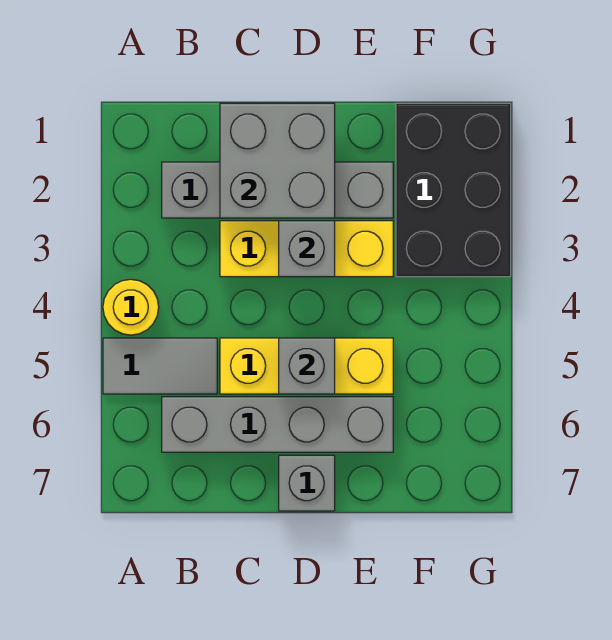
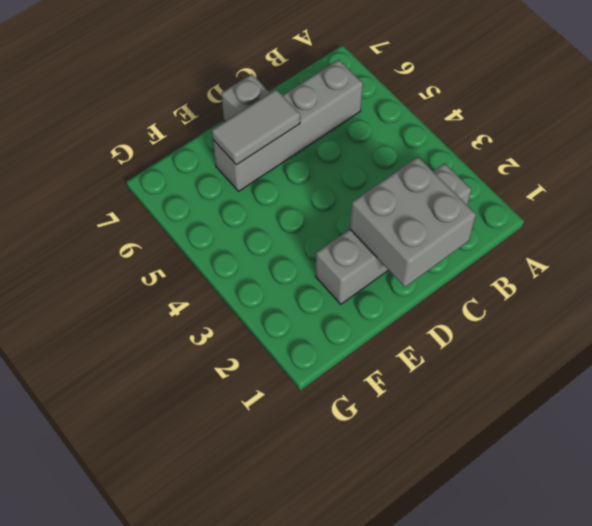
grey tile D6:E6 level 2 -> grey tile A5:B5 level 1
none -> yellow round brick A4 level 1
none -> yellow brick C3:E3 level 1

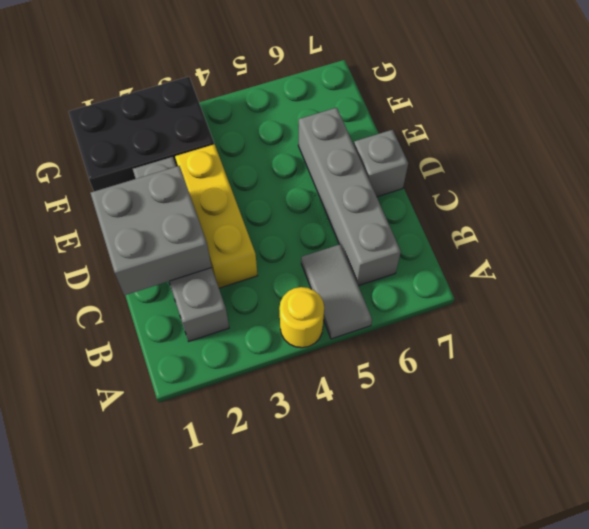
none -> yellow brick C5:E5 level 1
none -> grey brick D3 level 2

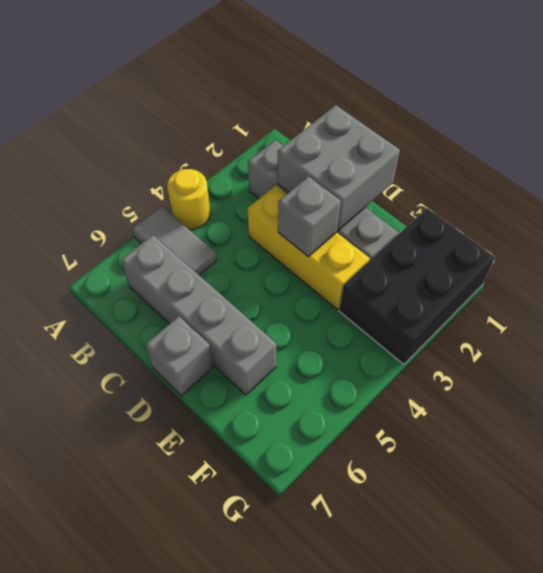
none -> yellow brick C5:E5 level 1
none -> grey brick D5 level 2

